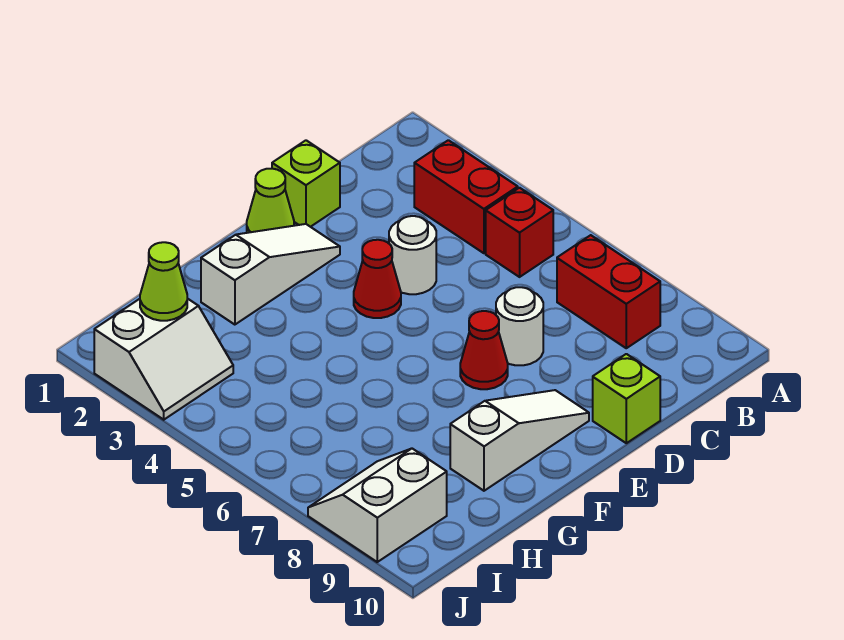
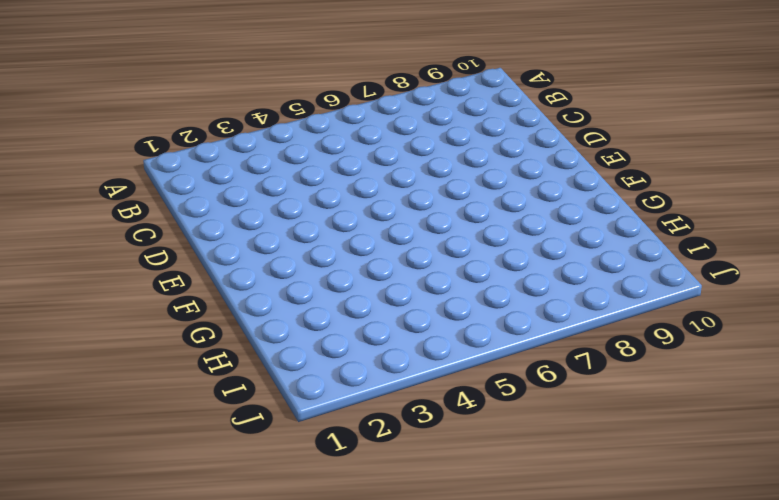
none -> red brick B3:B4 level 1
none -> red brick B5 level 1
none -> red brick B7:B8 level 1

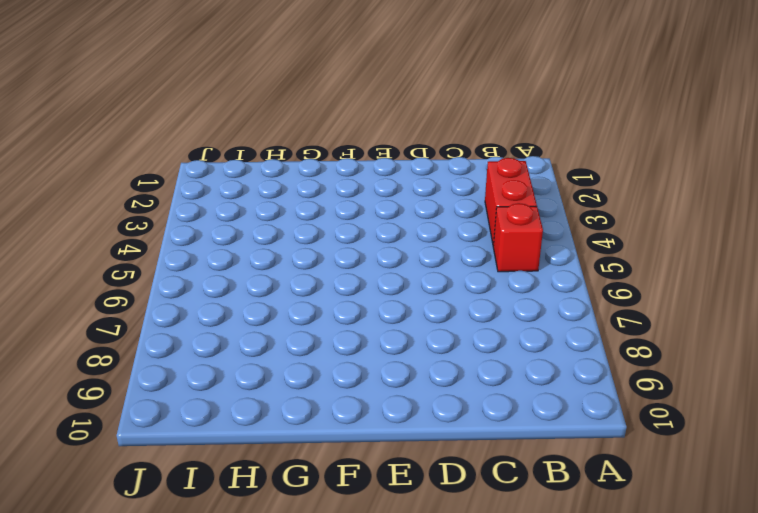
none -> red brick B7:B8 level 1
none -> lime brick D1 level 1
none -> white round brick D4 level 1

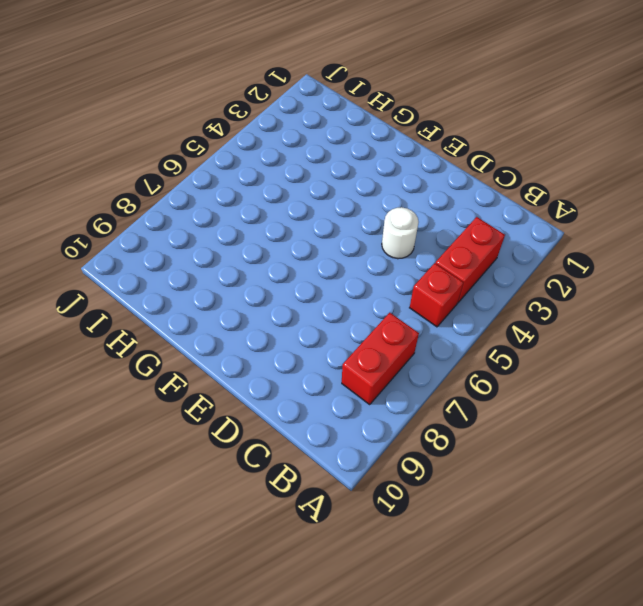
none -> lime brick D1 level 1
none -> white round brick D7 level 1
none -> lime brick D10 level 1

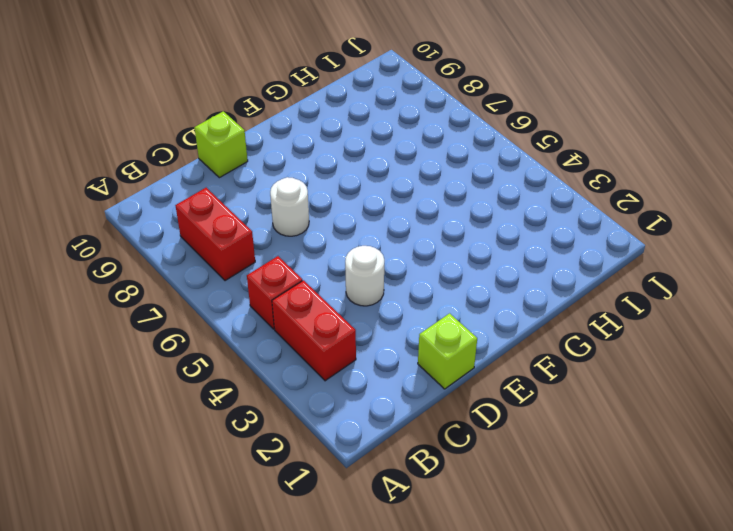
none -> lime cone E1 level 1
none -> white slope E2:G2 level 1 top G
none -> red cone E4 level 1

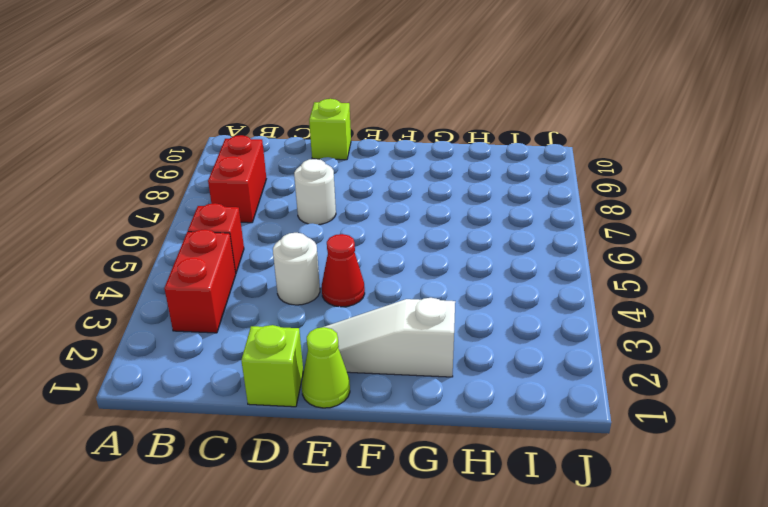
none -> red cone E7 level 1
none -> white slope E9:G9 level 1 top G
none -> white slope I2:J3 level 1 top 2

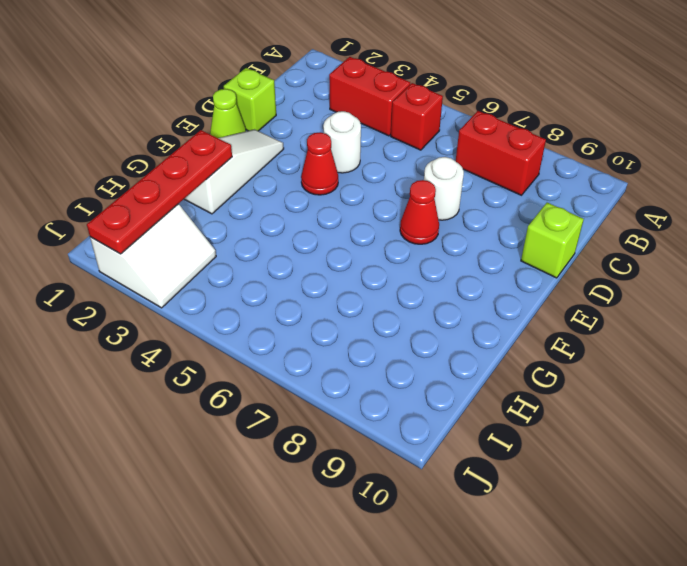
red plate G2:J2 level 2 -> lime cone I2 level 2
none -> white slope E9:G9 level 1 top G
none -> white slope I8:J9 level 1 top 9

